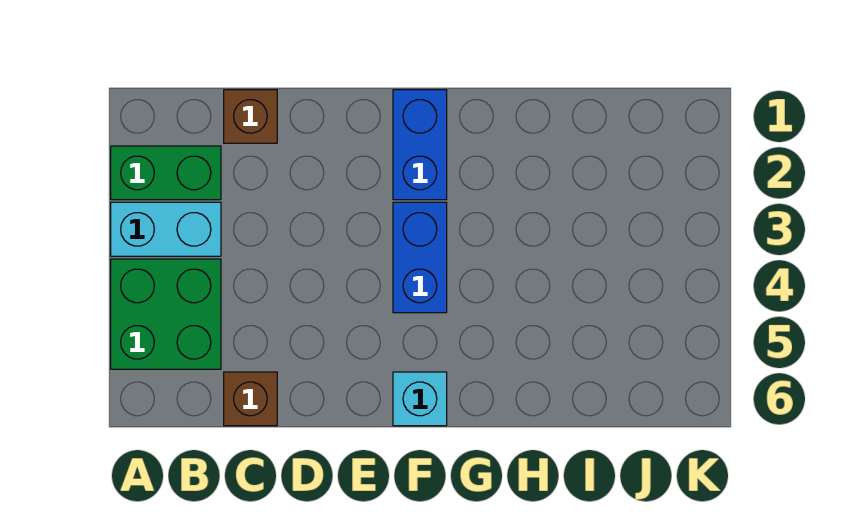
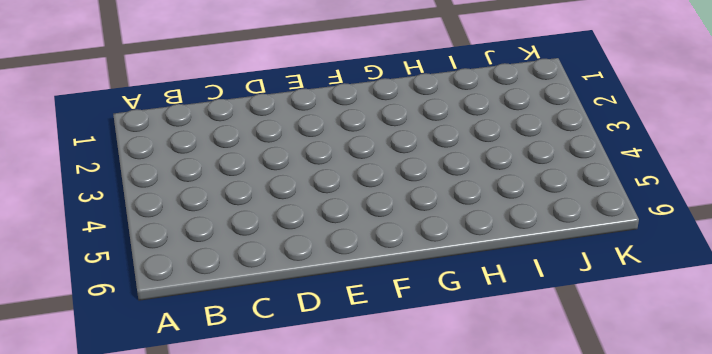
none -> green brick A2:B2 level 1
none -> cyan brick A3:B3 level 1

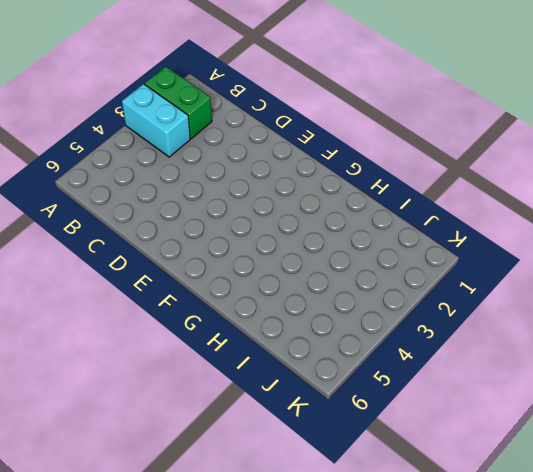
none -> green brick A4:B5 level 1
none -> brown brick C1 level 1

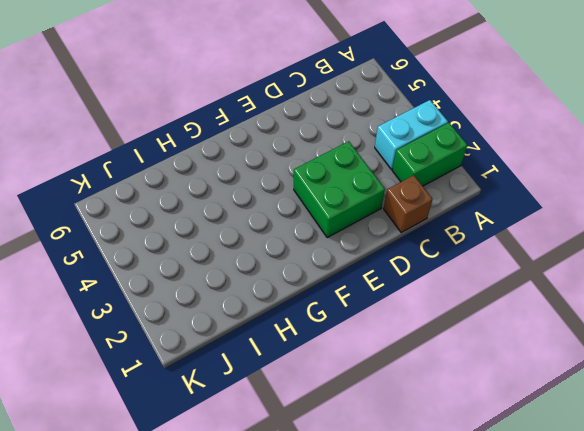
green brick D2:E3 level 1 -> green brick A4:B5 level 1
none -> brown brick C6 level 1
none -> blue brick F1:F2 level 1

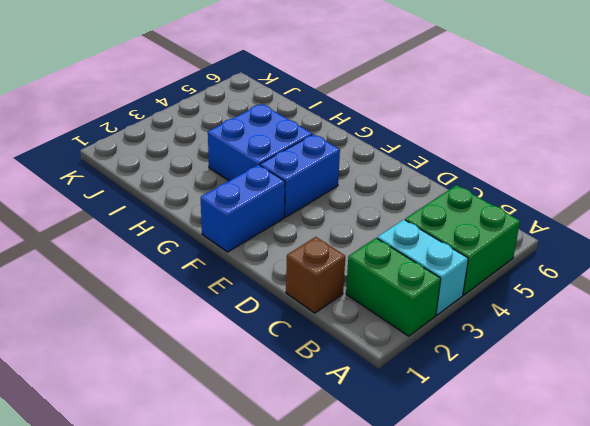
blue brick G3:H4 level 1 -> none
none -> brown brick C6 level 1
none -> cyan brick F6 level 1

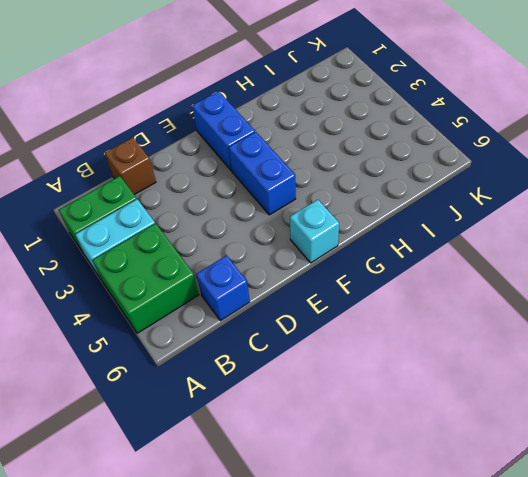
blue brick C6 level 1 -> brown brick C6 level 1

